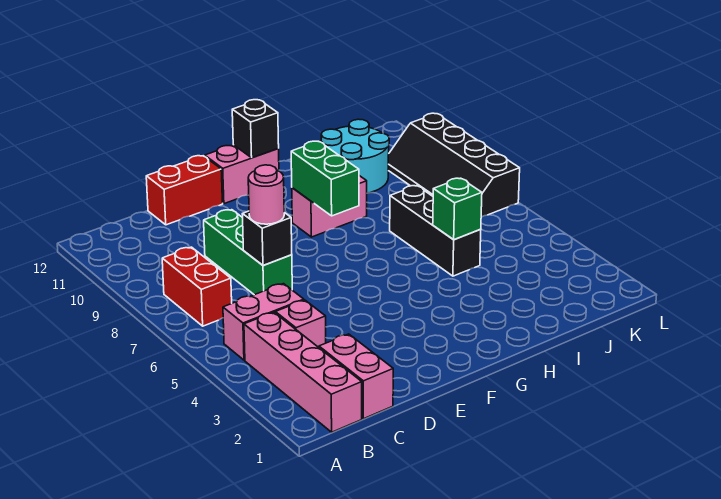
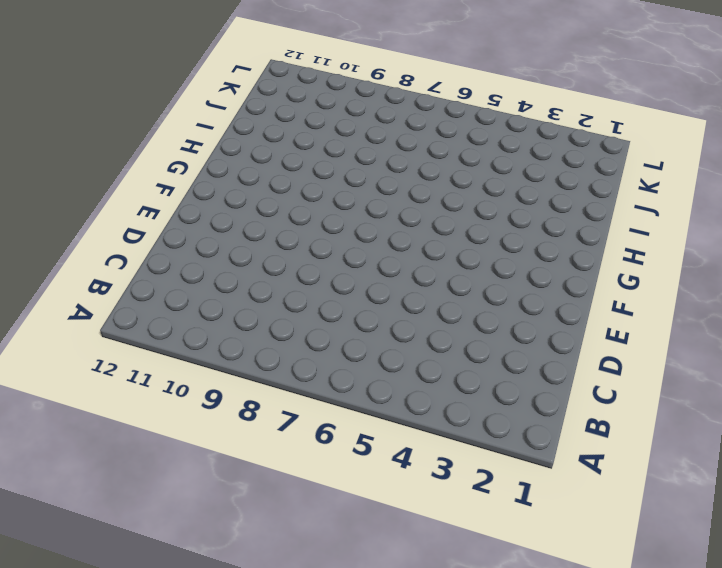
none -> pink brick B1:B4 level 1
none -> pink brick B5:C5 level 1
none -> red brick B7:B8 level 1

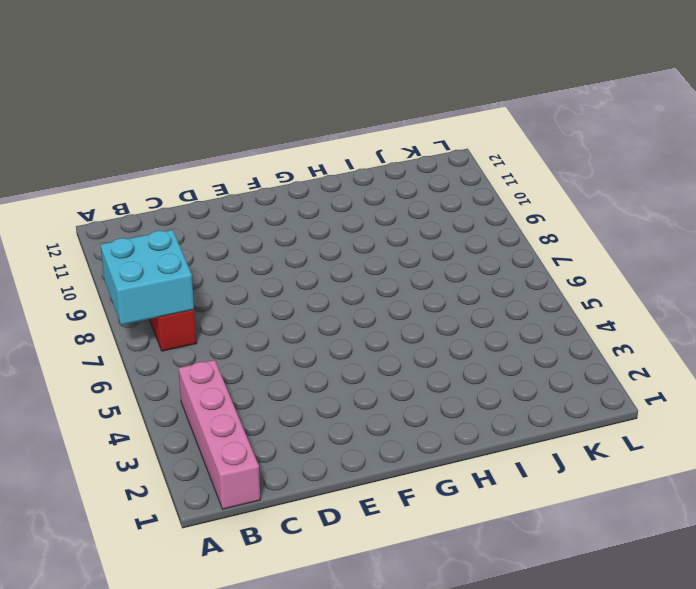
cyan brick A7:B8 level 2 -> none
none -> pink brick B5:C5 level 1
none -> pink brick C1:C2 level 1
none -> pink brick C4 level 1

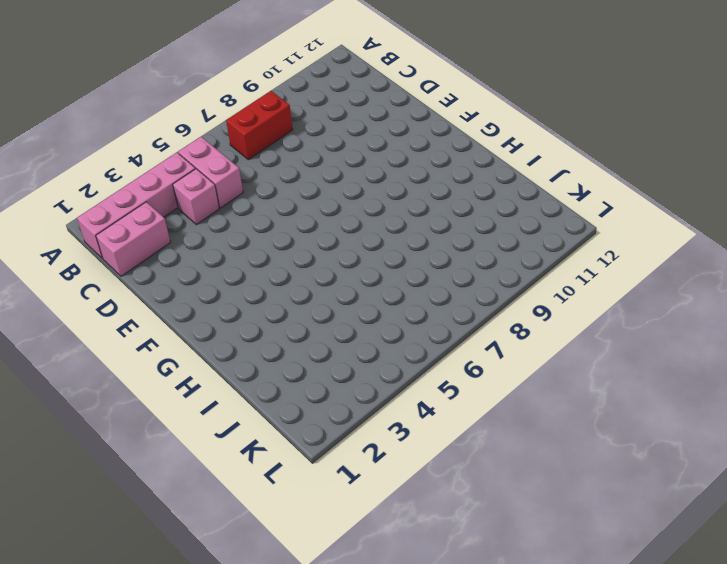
none -> green brick D7:D9 level 1
none -> red brick D12:E12 level 1
none -> pink brick F12:G12 level 1

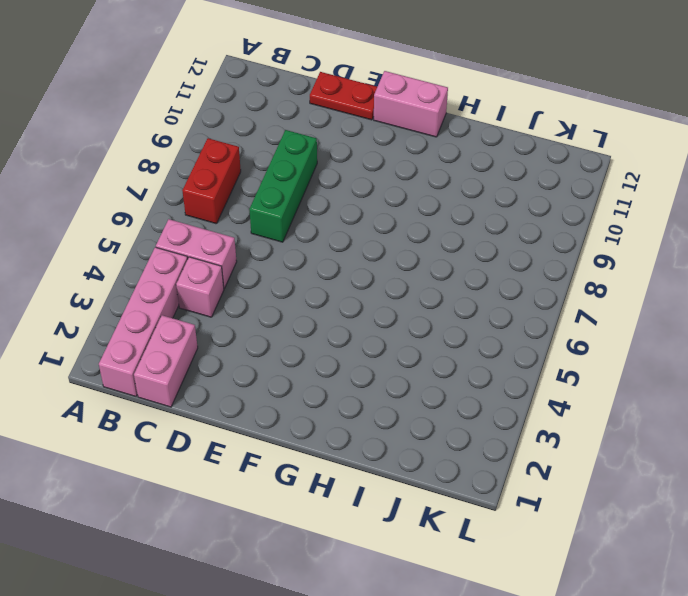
red plate D12:E12 level 1 -> red brick D12:E12 level 1
none -> pink brick G9:H9 level 1
none -> black brick I5:I7 level 1
none -> cyan round brick I10:J11 level 1

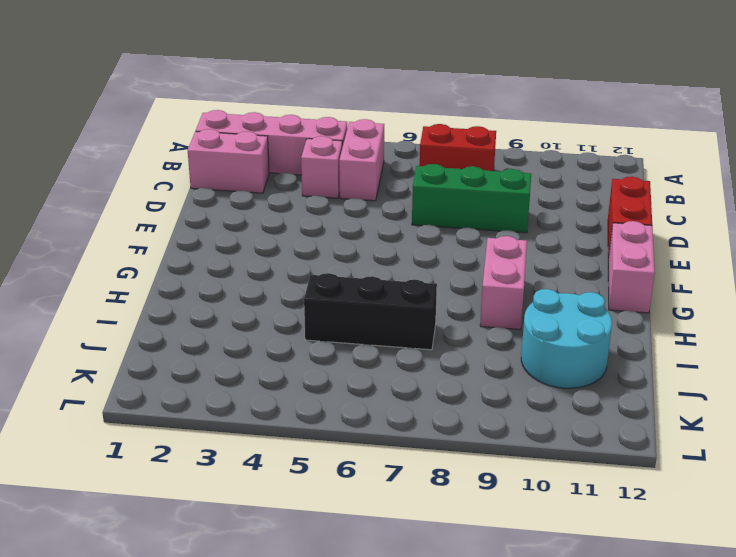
none -> black slope K7:L10 level 1 top L
none -> black brick D7 level 2
none -> green brick G8:G9 level 2

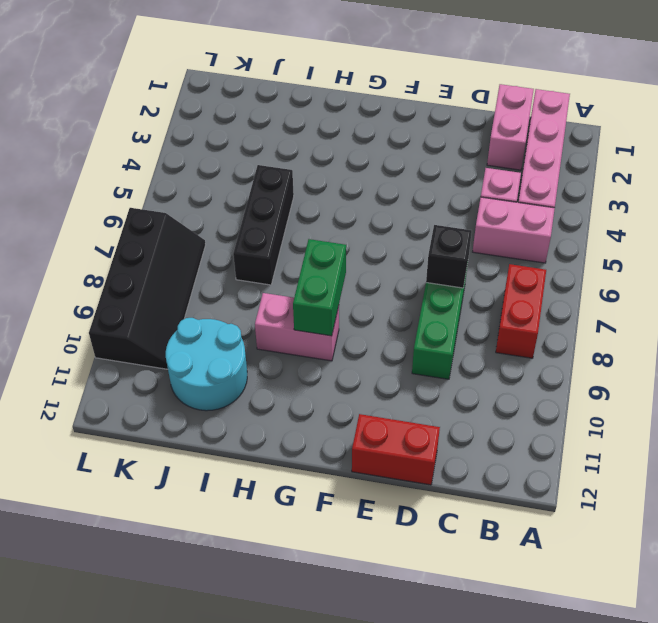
none -> pink brick F12:G12 level 1
none -> black brick G12 level 2
none -> green brick I5 level 2

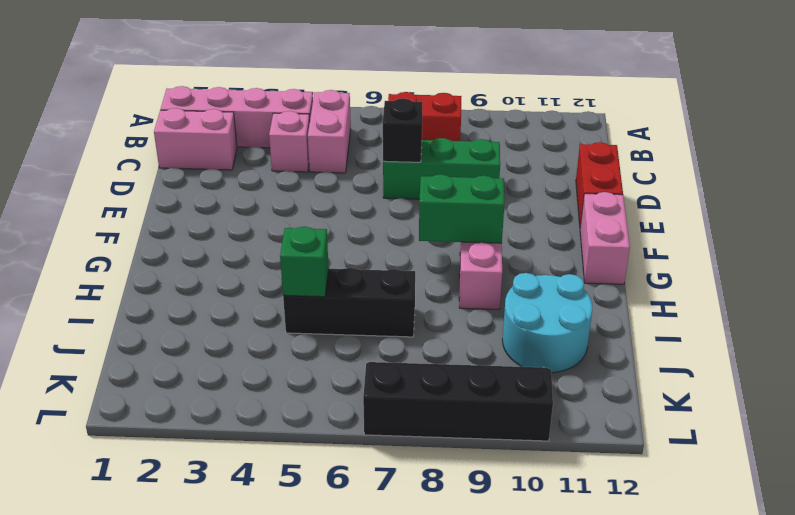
none -> black brick G12 level 2
none -> pink round brick D7 level 3

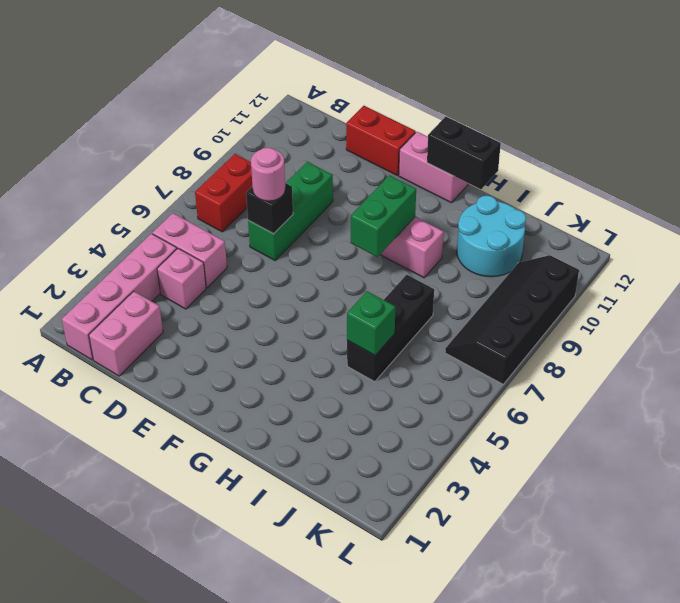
black brick G12:H12 level 2 -> black brick G12 level 2

